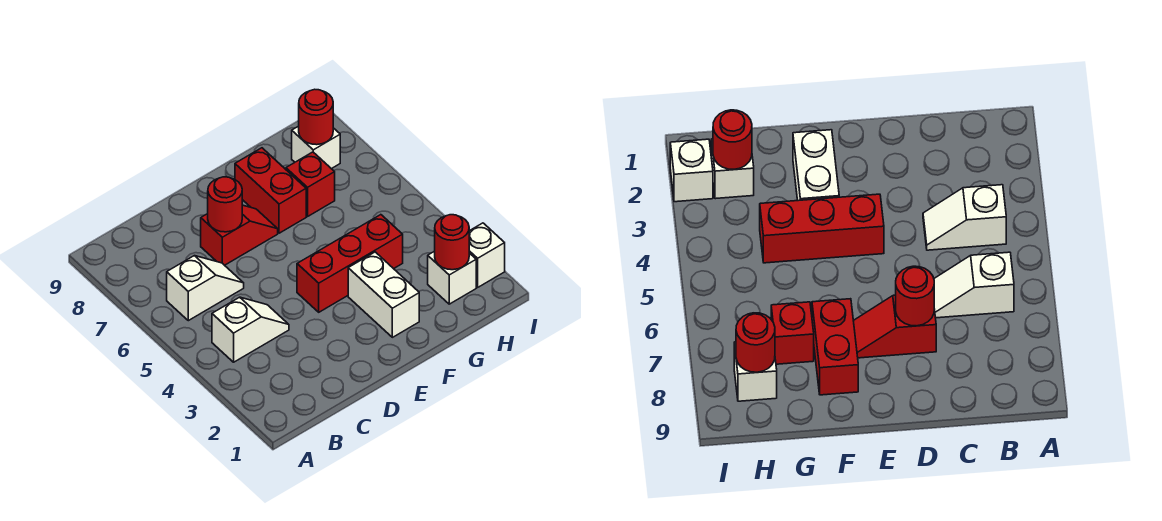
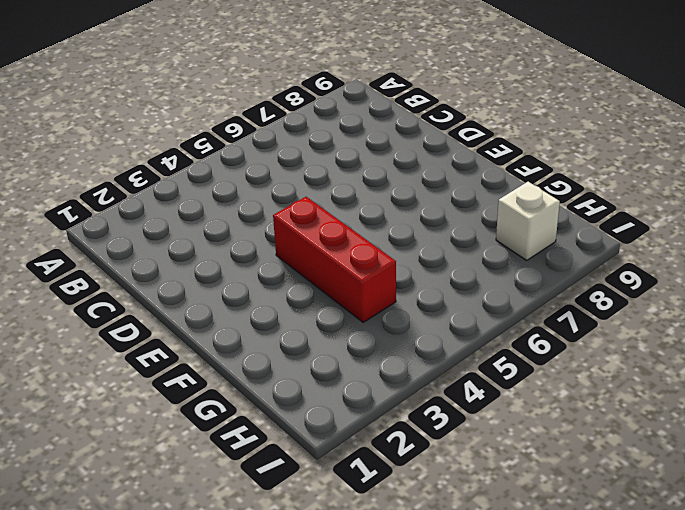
none -> white slope B4:C4 level 1 top B
none -> white slope B6:C6 level 1 top B
none -> red slope D7:E7 level 1 top D

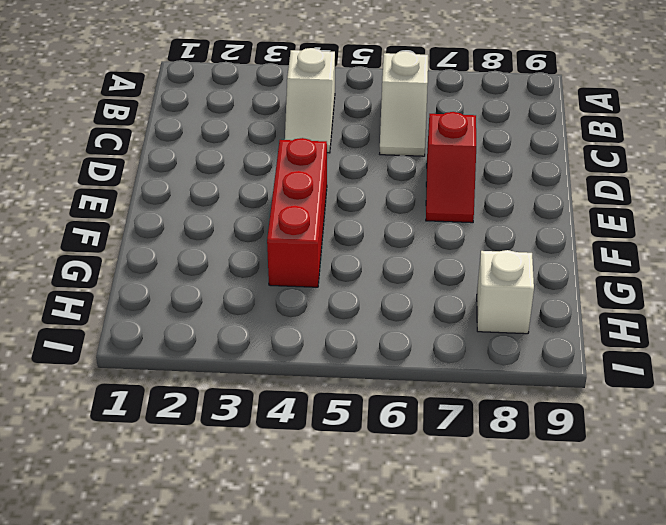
none -> white brick F2:F3 level 1
none -> red brick F7:F8 level 1
none -> red brick G7 level 1

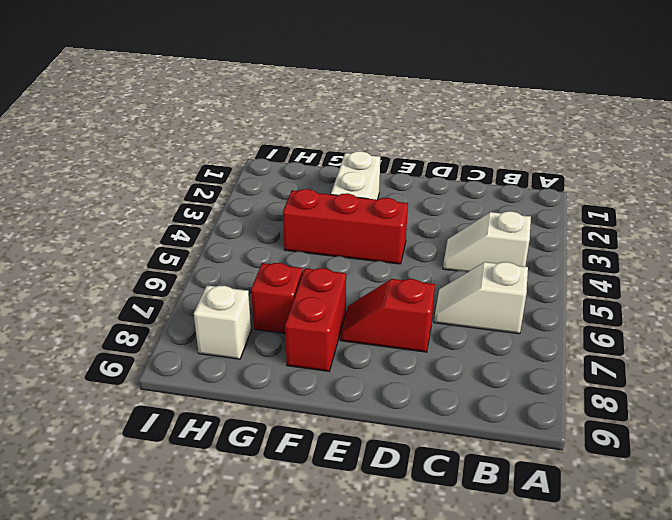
none -> white brick H2 level 1
none -> white brick I2 level 1
none -> red round brick D7 level 2

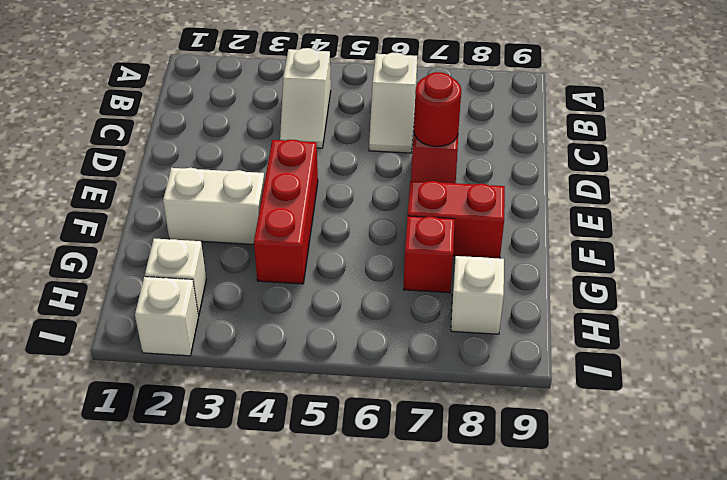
none -> red round brick H2 level 2
none -> red round brick H8 level 2

